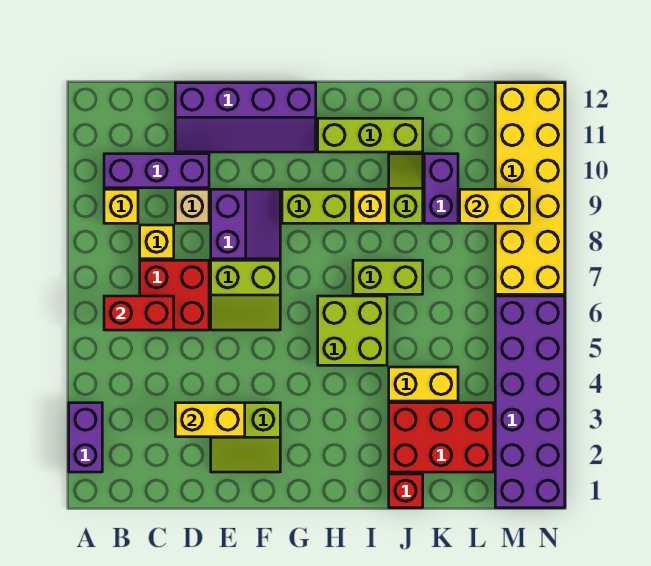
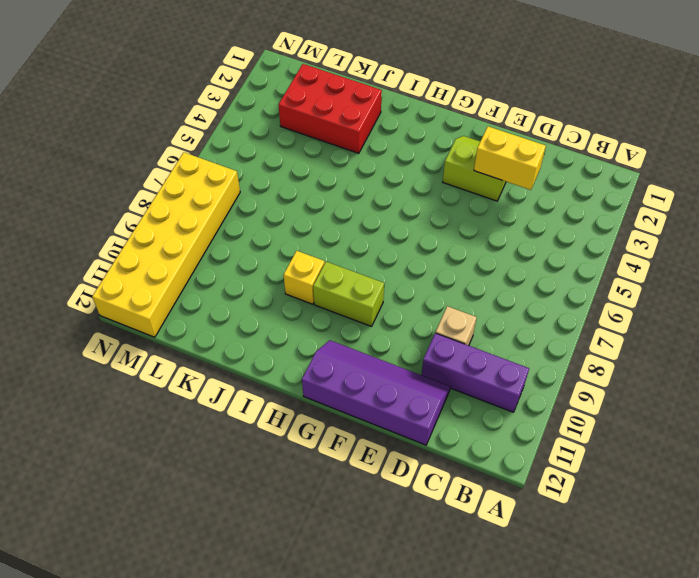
none -> purple brick A2:A3 level 1
none -> yellow brick B9 level 1
none -> red brick C6:D7 level 1

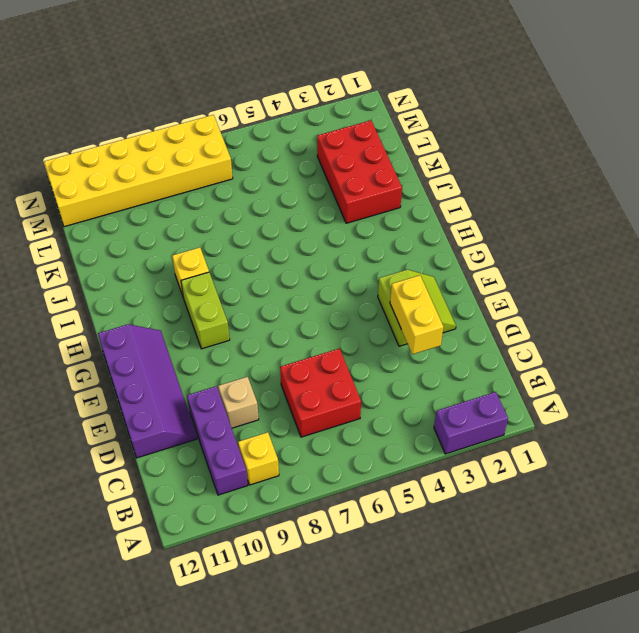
none -> yellow brick C8 level 1
none -> lime slope E6:F7 level 1 top 7
none -> purple slope E8:F9 level 1 top E

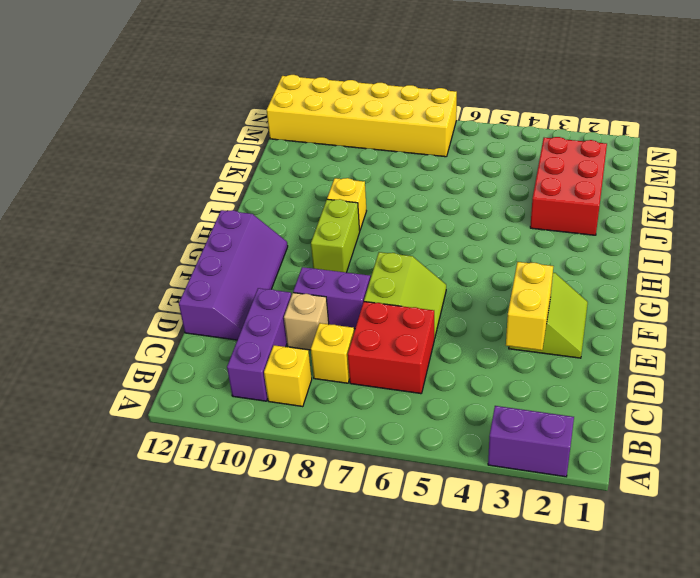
none -> lime brick H5:I6 level 1
none -> lime brick H11:J11 level 1
none -> lime brick I7:J7 level 1

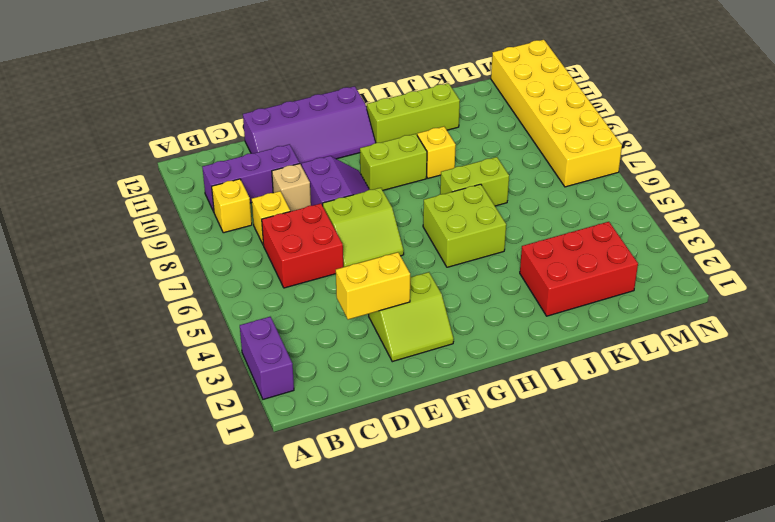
none -> red brick J1 level 1
none -> yellow brick J4:K4 level 1
none -> lime slope J9:J10 level 1 top 9

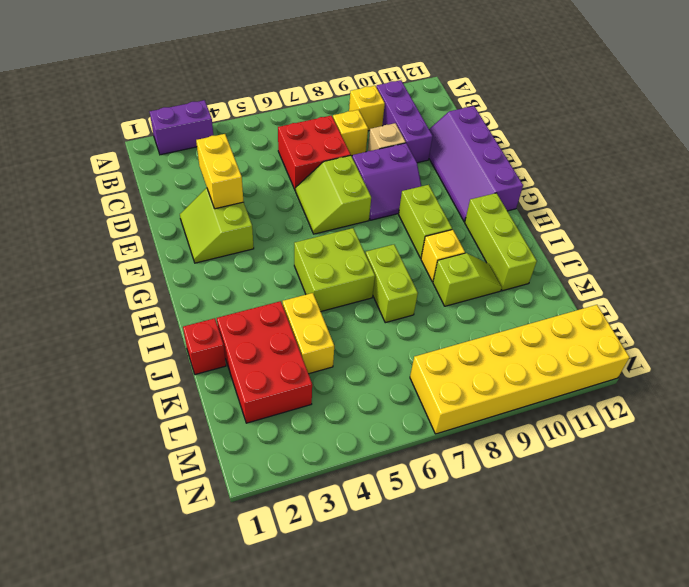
none -> purple brick K9:K10 level 1
none -> purple brick M1:N6 level 1
none -> red brick B6:C6 level 2

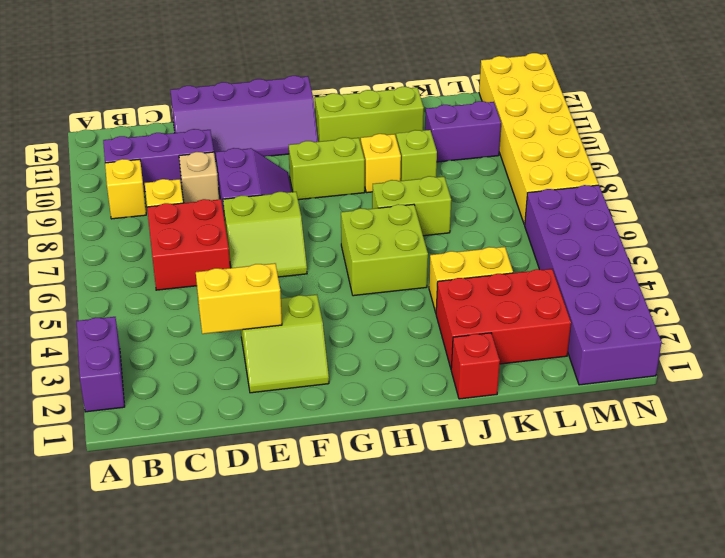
purple brick K10:L10 level 1 -> purple brick K9:K10 level 1
none -> red brick B6:C6 level 2
none -> yellow brick L9:M9 level 2

